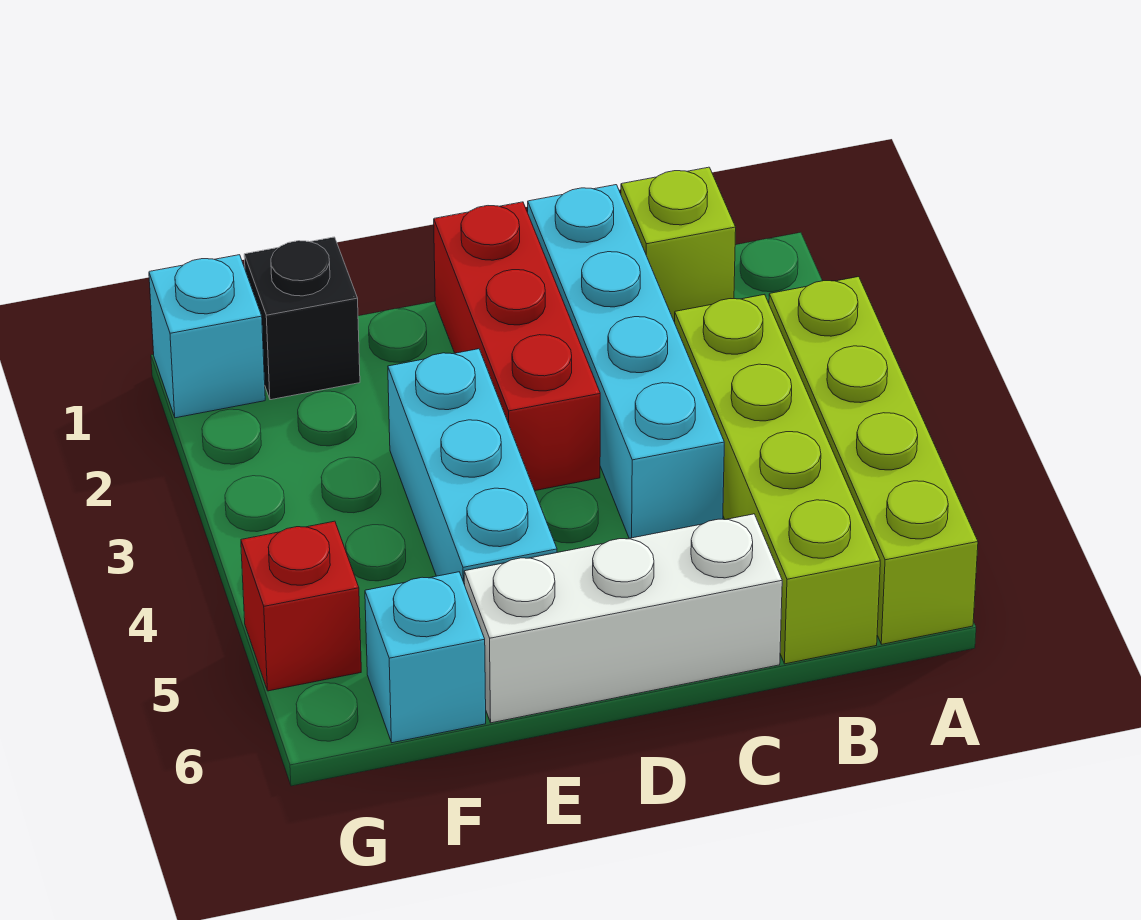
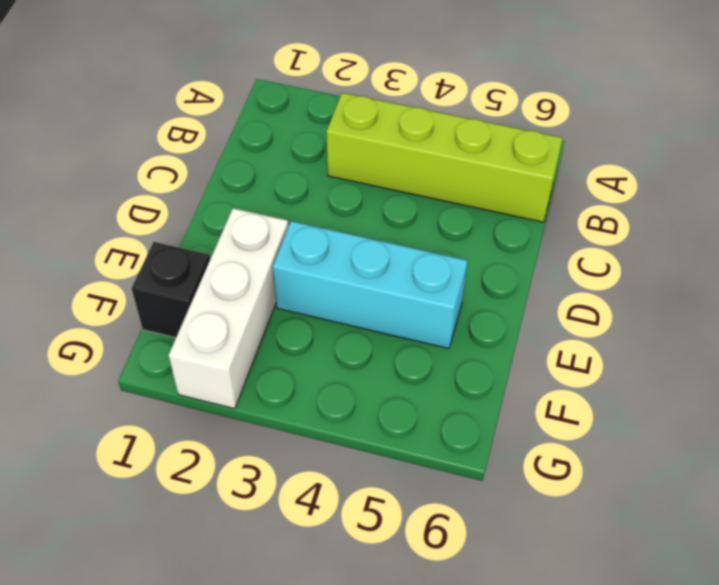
white brick E2:G2 level 1 -> white brick C6:E6 level 1
none -> lime brick A3:A6 level 1
none -> lime brick B1 level 1

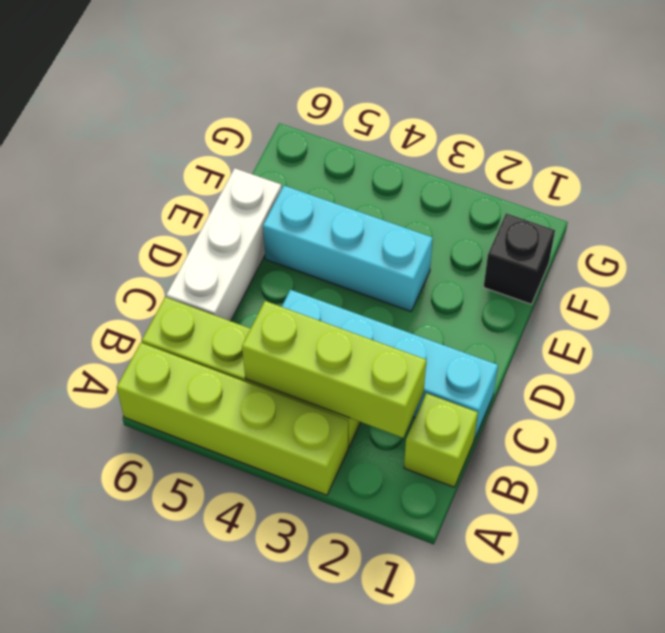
lime brick B2:B4 level 2 -> none
none -> red brick D1:D3 level 1
none -> cyan brick F6 level 1

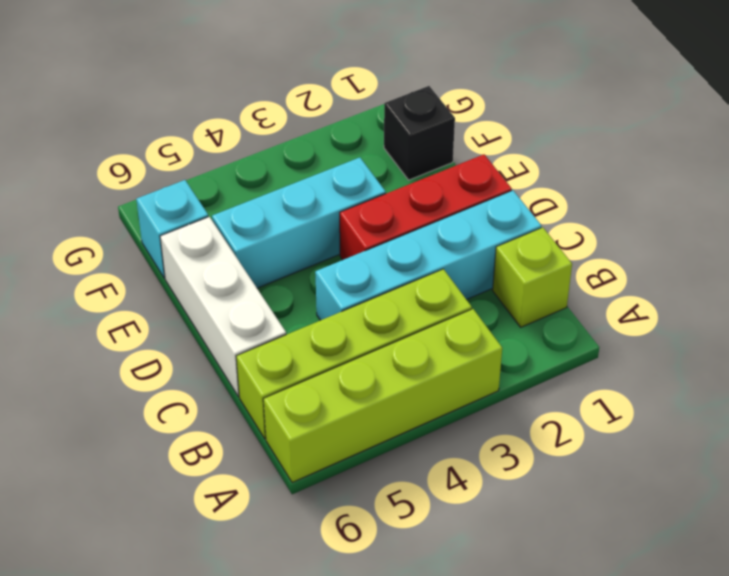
none -> cyan brick G1 level 1
none -> red brick G5 level 1

